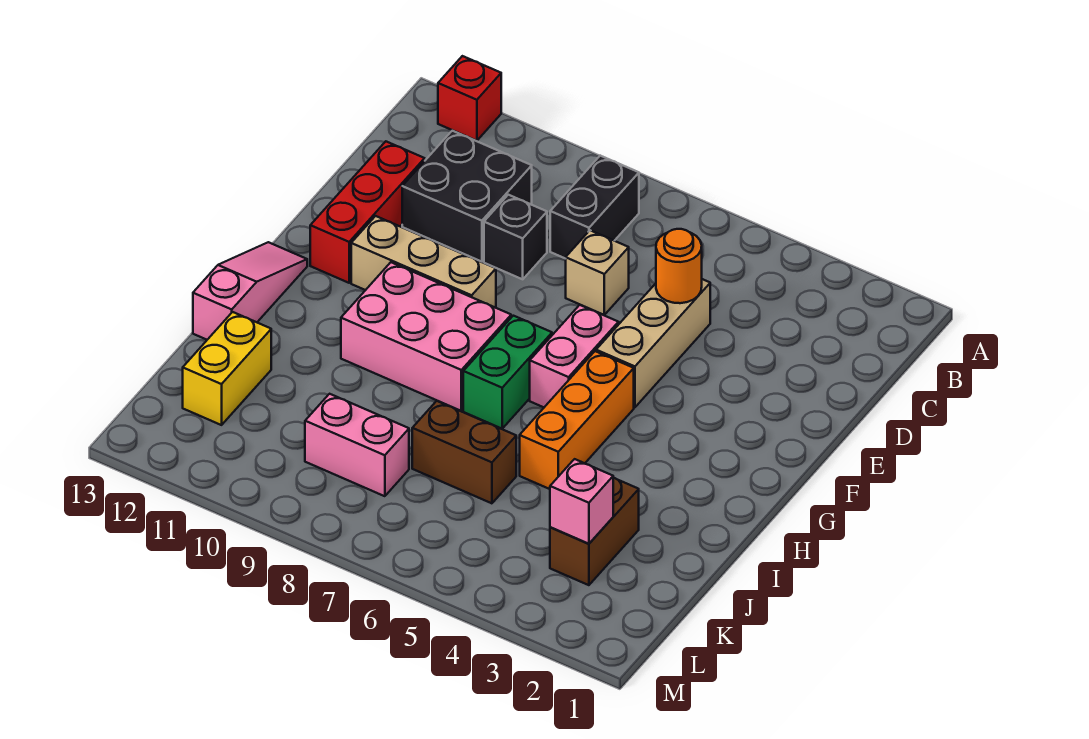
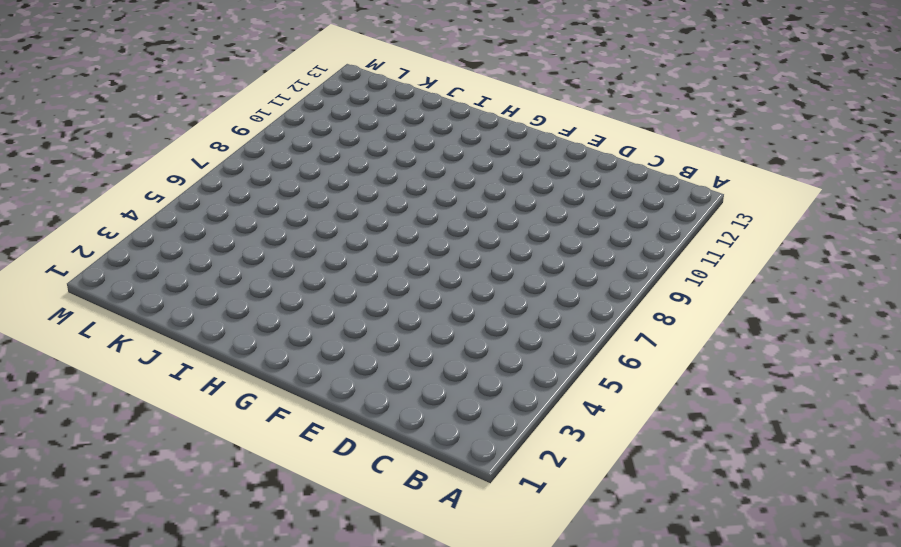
none -> red brick A12 level 1
none -> black brick B8:C8 level 1
none -> black brick C10:D11 level 1

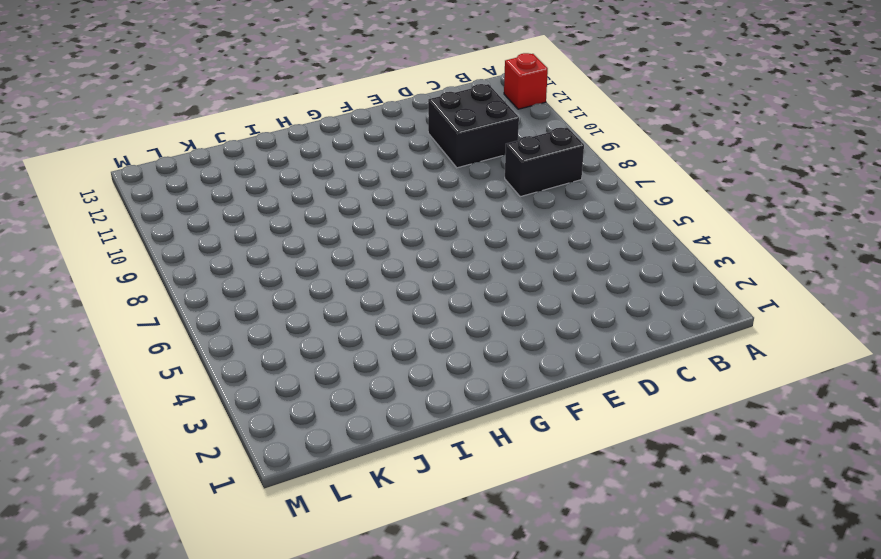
none -> tan brick D5:F5 level 1
none -> tan brick D7 level 1
none -> black brick D9 level 1

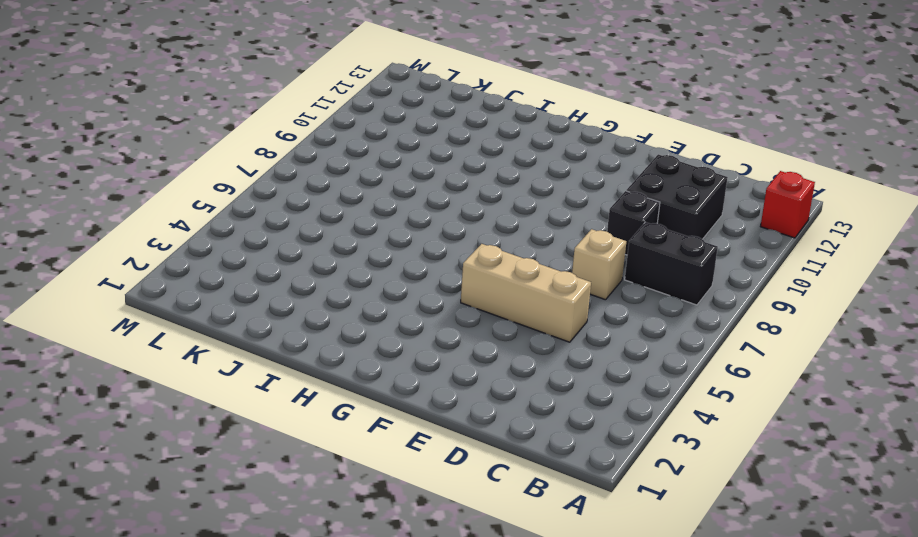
none -> red brick D12:F12 level 1
none -> pink brick F6:G6 level 1
none -> tan brick F9:F11 level 1

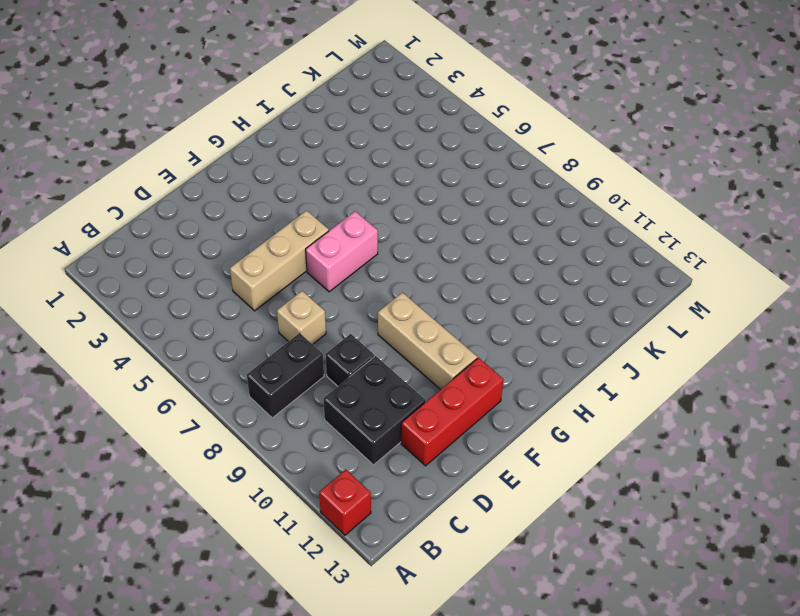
none -> orange brick G5:I5 level 1
none -> green brick G7:H7 level 1
none -> pink brick G8:H10 level 1

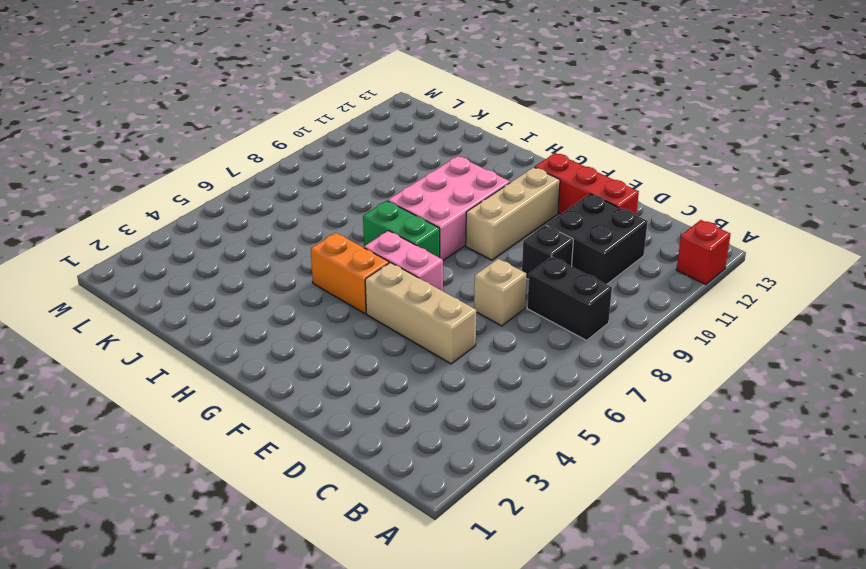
orange brick G5:H5 level 1 -> orange brick G5:I5 level 1
none -> pink slope G13:I13 level 1 top I
none -> brown brick J3:K3 level 1
none -> brown brick J6:J7 level 1

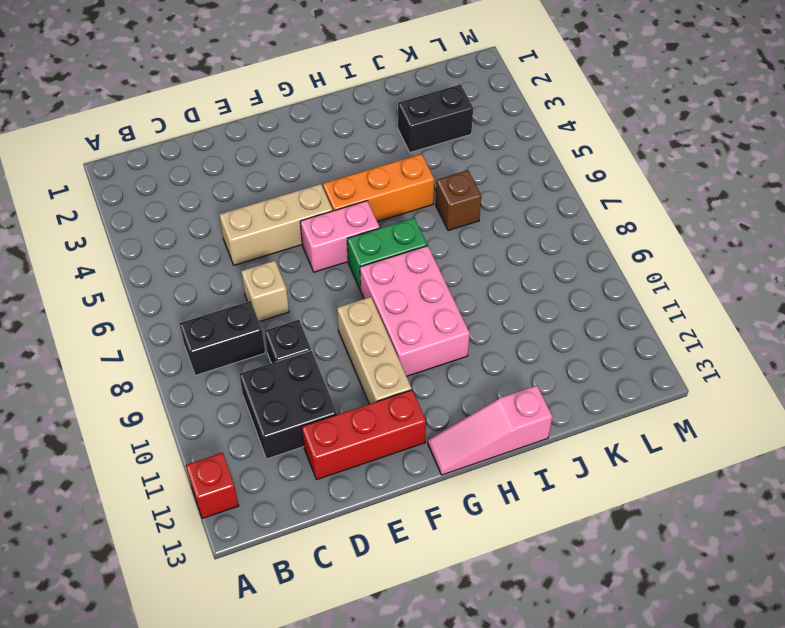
black brick J3:K3 level 1 -> brown brick J3:K3 level 1
brown brick J6 level 1 -> brown brick J6:J7 level 1
none -> yellow brick J12:K12 level 1
none -> pink brick K8:K9 level 1
none -> orange round brick D5 level 2

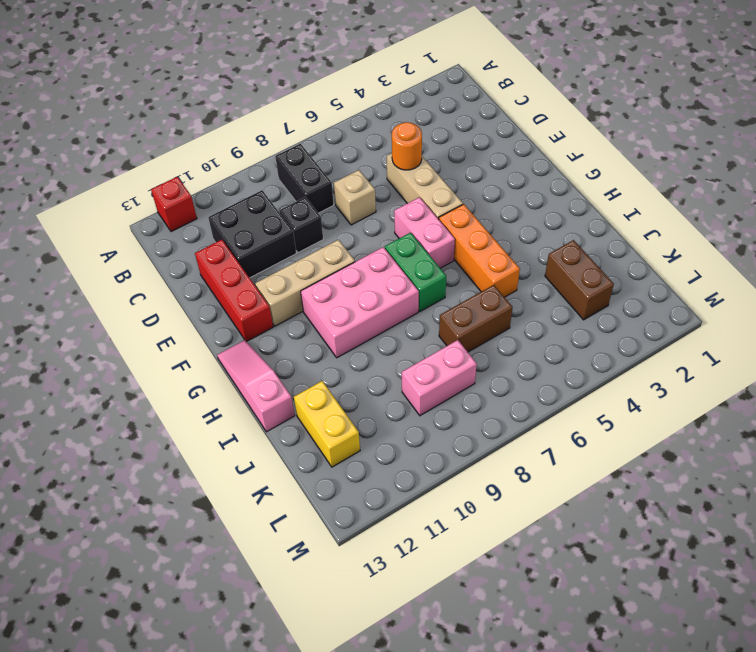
none -> pink brick K3 level 2

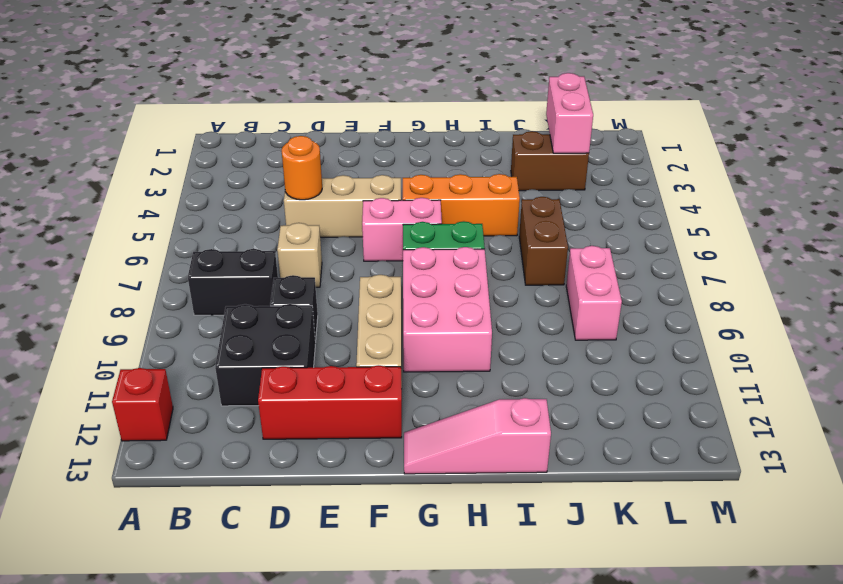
pink brick K2:K3 level 2 -> pink brick K3 level 2
none -> yellow brick J12:K12 level 1

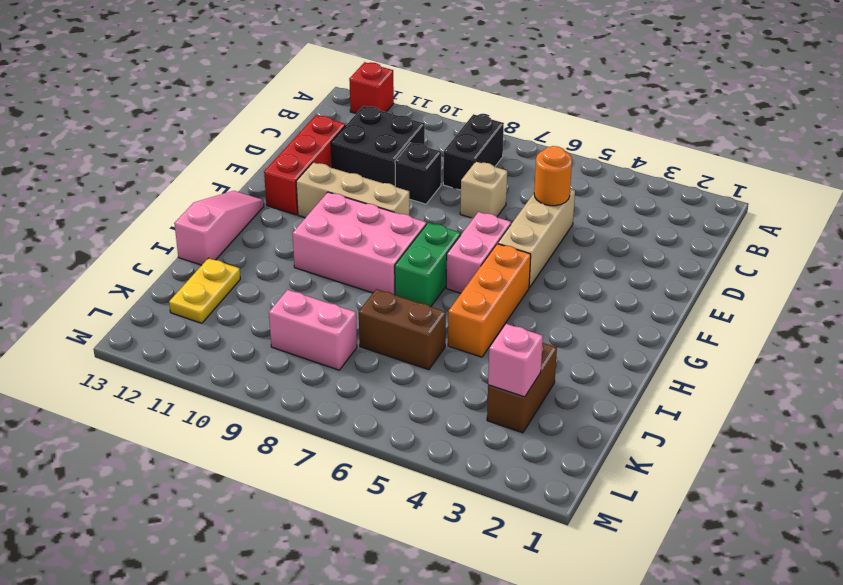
yellow plate J12:K12 level 1 -> yellow brick J12:K12 level 1

